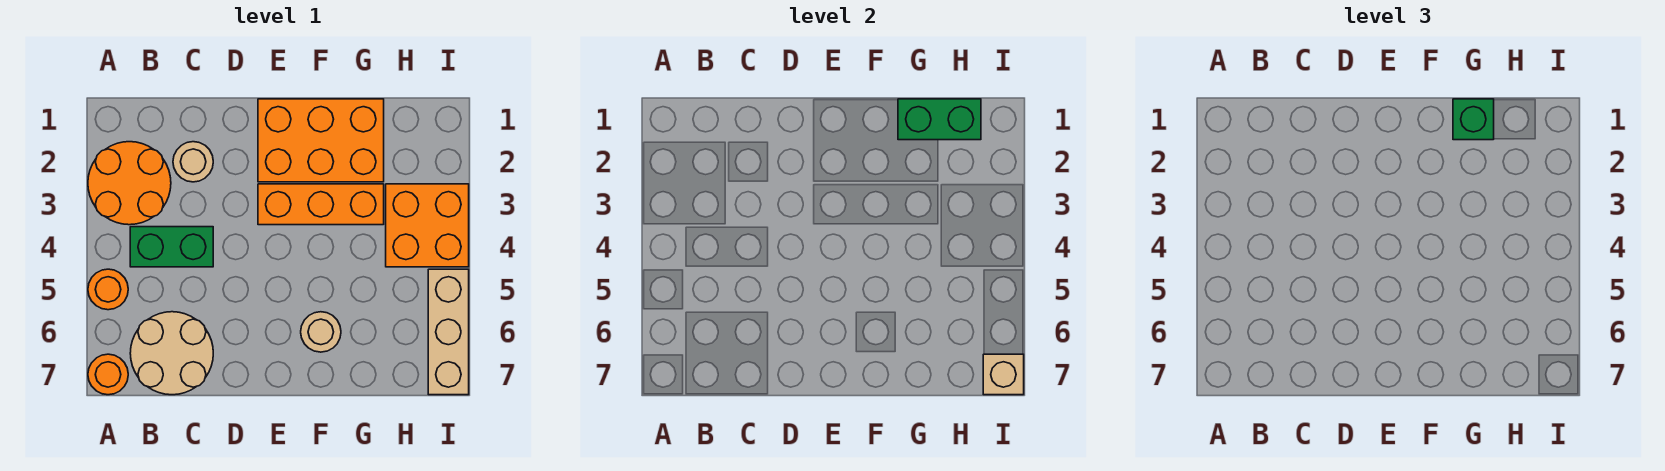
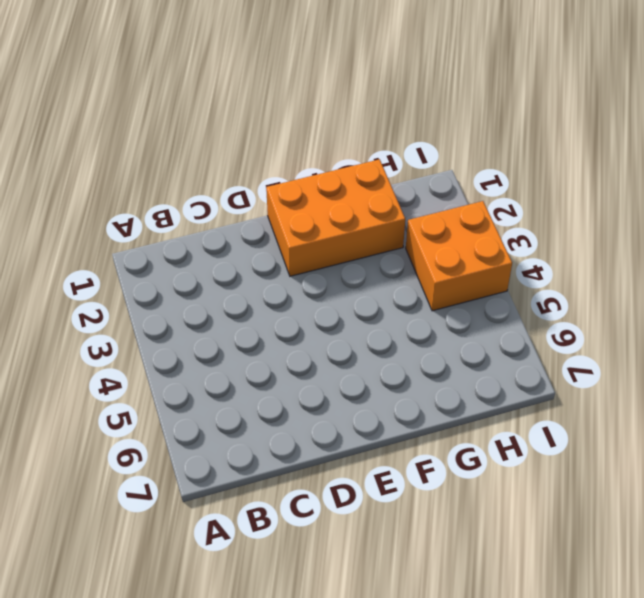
none -> orange round brick A2:B3 level 1
none -> orange round brick A5 level 1
none -> orange round brick A7 level 1

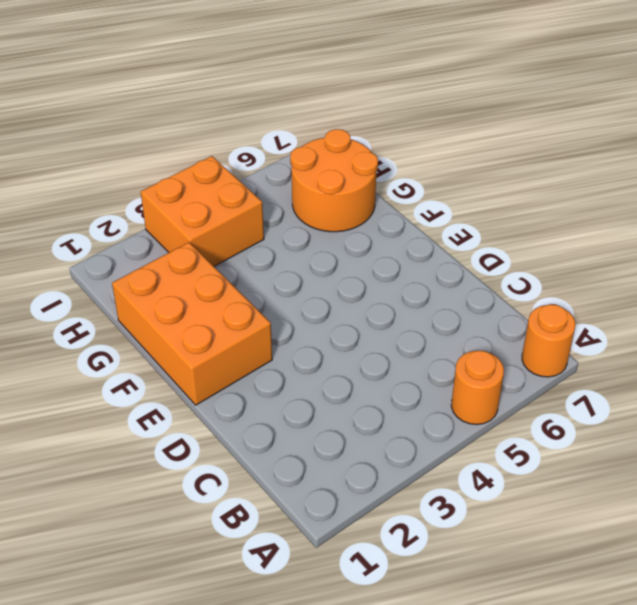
orange round brick G6:H7 level 1 -> orange round brick A2:B3 level 1
none -> green brick B4:C4 level 1
none -> tan round brick B6:C7 level 1
none -> tan round brick C2 level 1

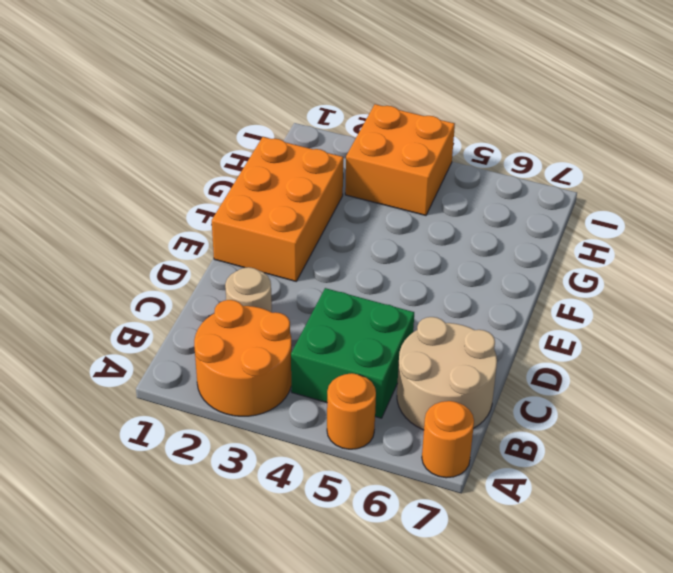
green brick B4:C5 level 1 -> green brick B4:C4 level 1
none -> orange brick E3:G3 level 1
none -> tan round brick F6 level 1
none -> tan brick I5:I7 level 1

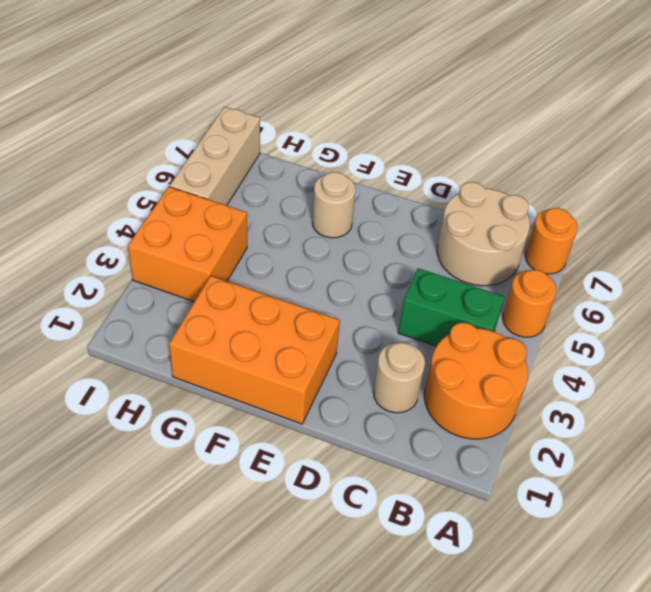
none -> orange brick E3:G3 level 1
none -> green brick G1:H1 level 2
none -> tan brick I7 level 2

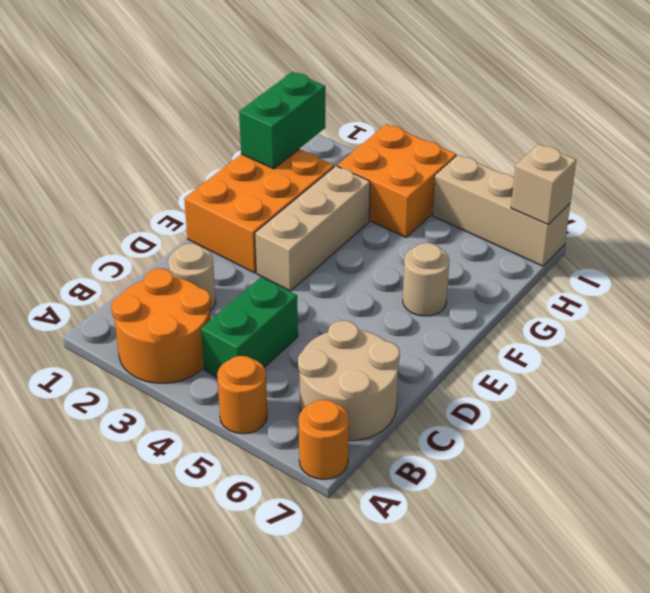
tan brick E3:G3 level 1 -> orange brick E3:G3 level 1
none -> green brick G1 level 3

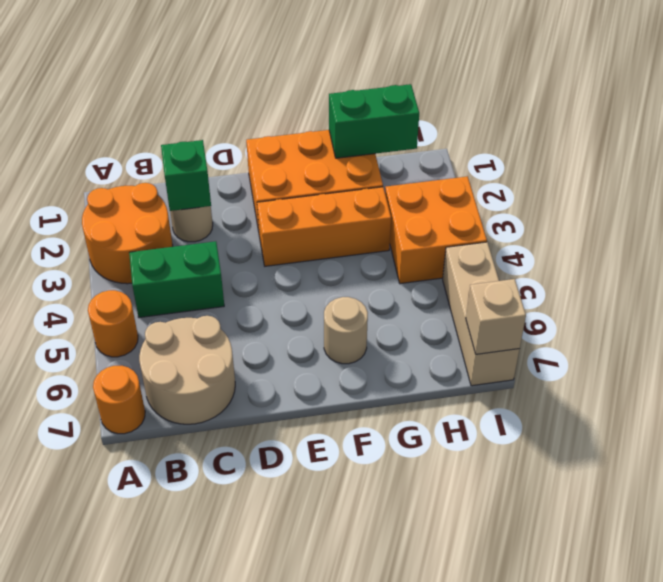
green brick C2 level 2 -> green brick G1 level 3

